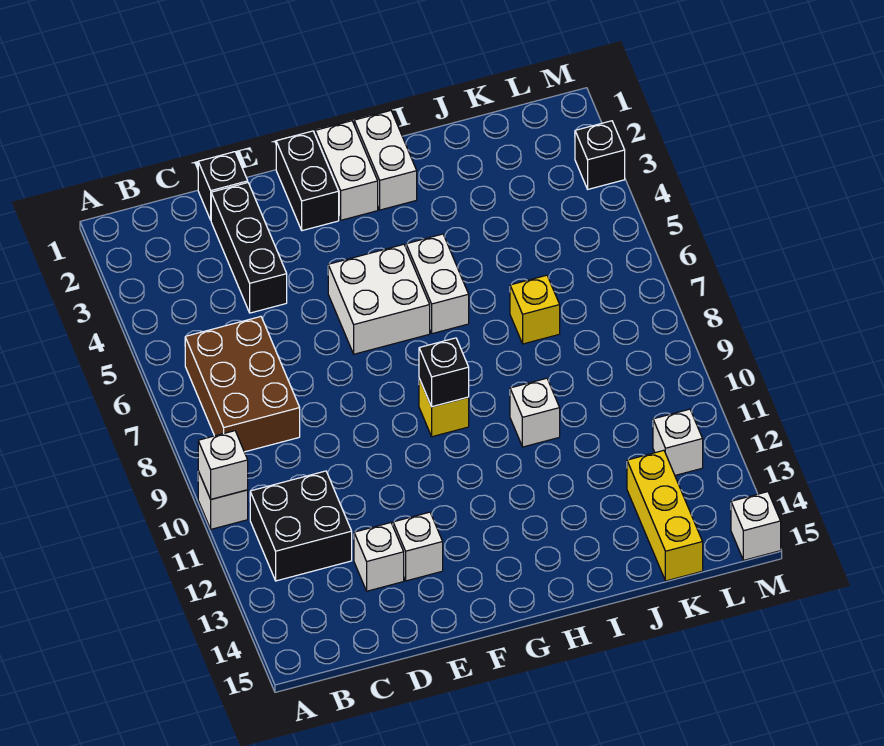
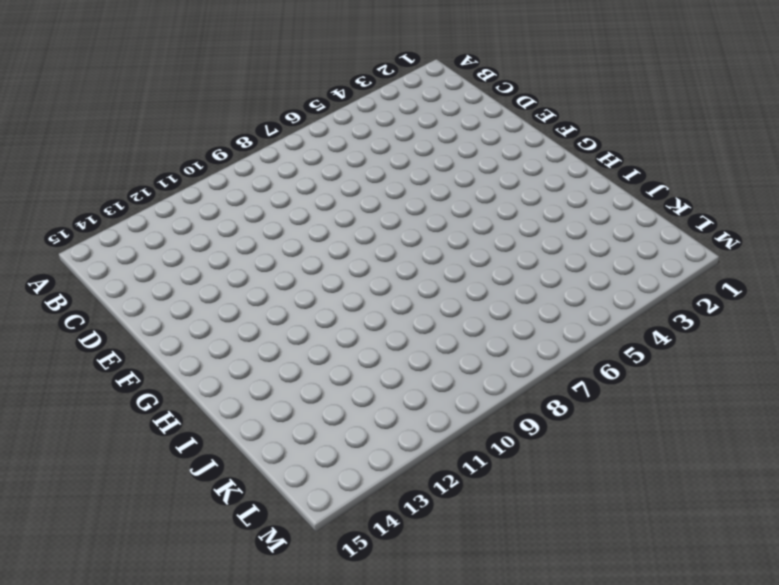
none -> white brick A10 level 1
none -> brown brick B6:C8 level 1
none -> black brick B11:C12 level 1

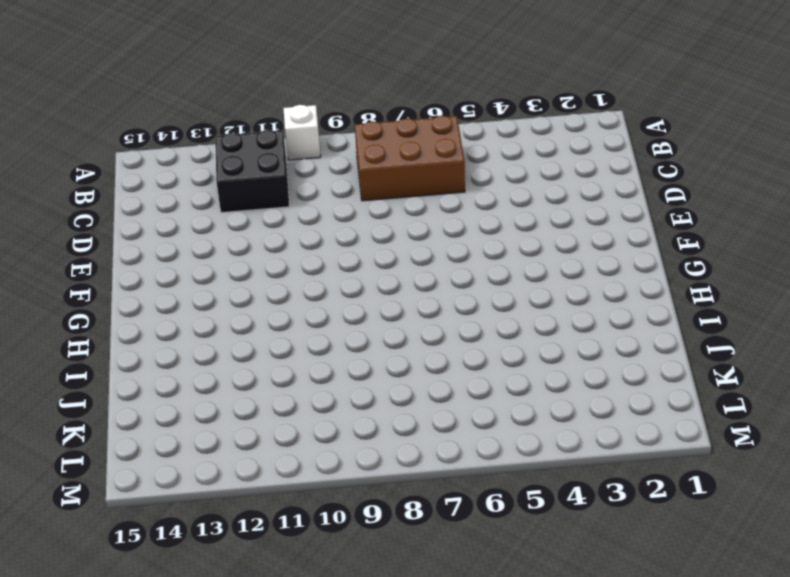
none -> black brick D1 level 1
none -> black brick D2:D4 level 1
none -> white brick D13 level 1

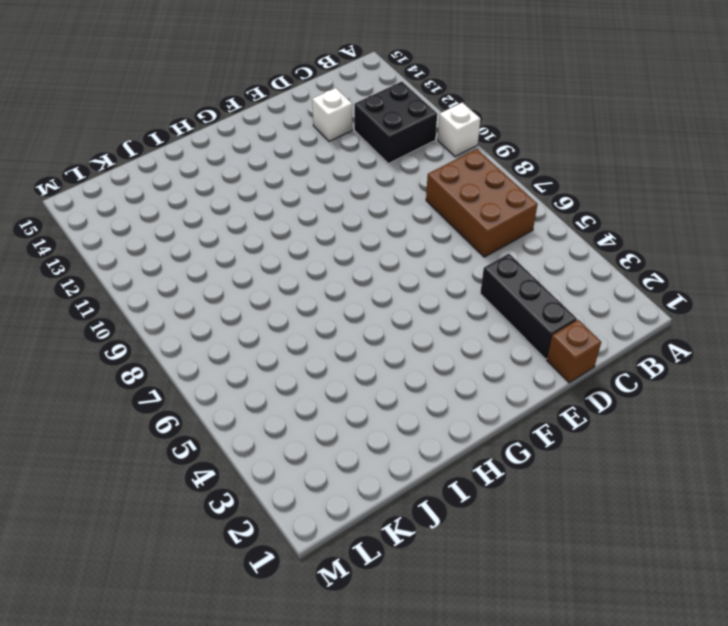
brown brick D1 level 1 -> black brick D1 level 1
none -> white brick E13 level 1
none -> black brick F1:F2 level 1
none -> white brick F5:G6 level 1

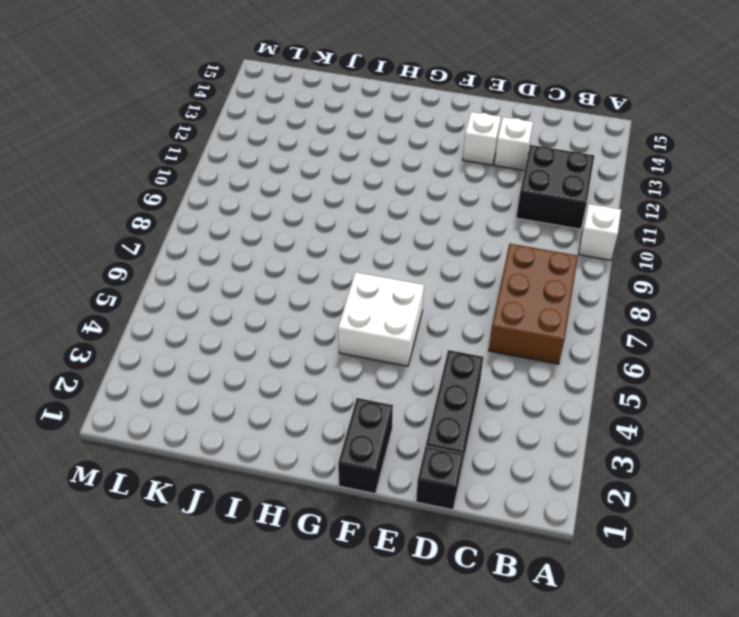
none -> white brick G1:G2 level 1
none -> yellow brick G9 level 1
none -> white brick H1:H2 level 1

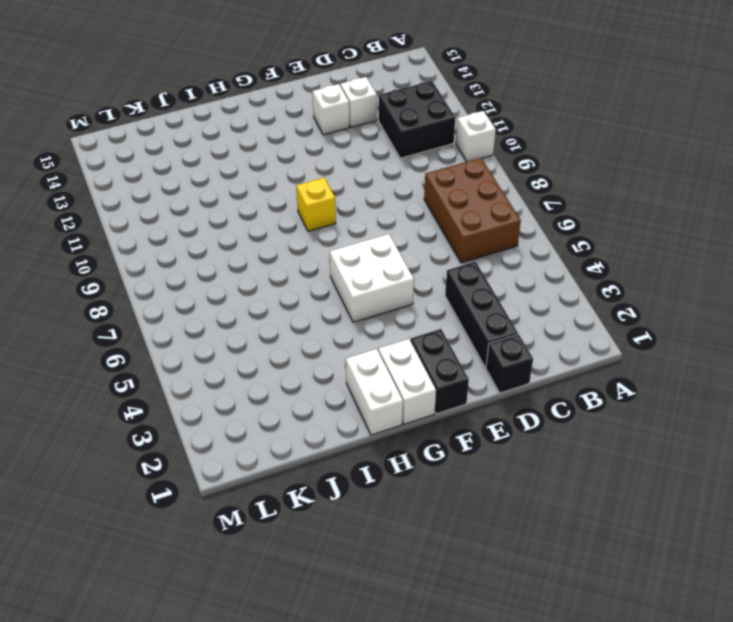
none -> white brick H5:H6 level 1
none -> white brick I10 level 1
none -> yellow brick J7 level 1

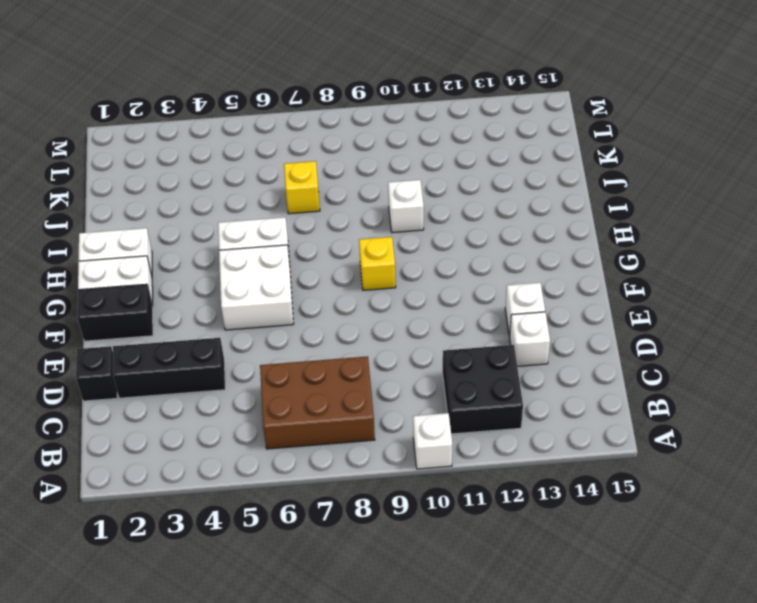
none -> yellow brick K13:K15 level 1
none -> white brick L12 level 1
none -> black brick M3 level 1

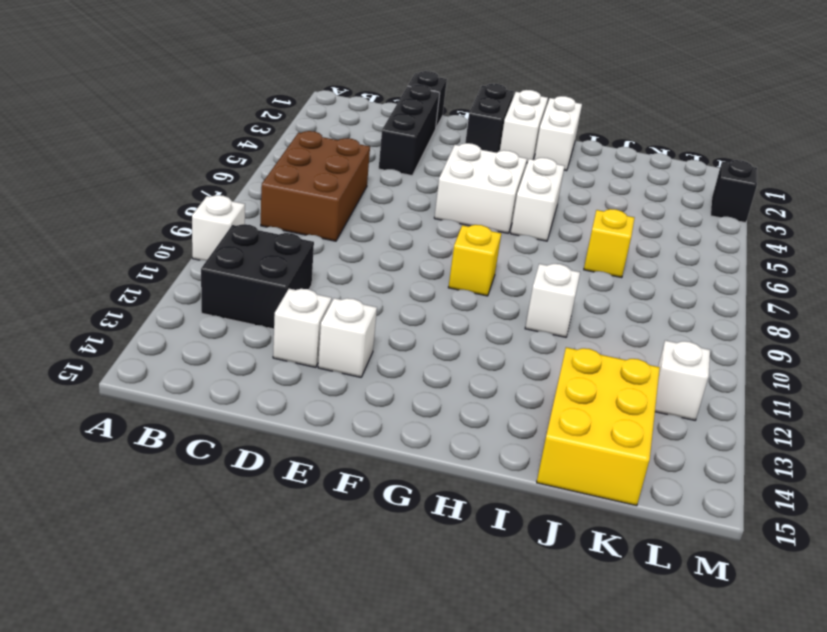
yellow brick J13:K15 level 1 -> yellow brick K13:K15 level 1
none -> white brick M15 level 1
none -> white brick A10 level 2
none -> black brick G9 level 2

